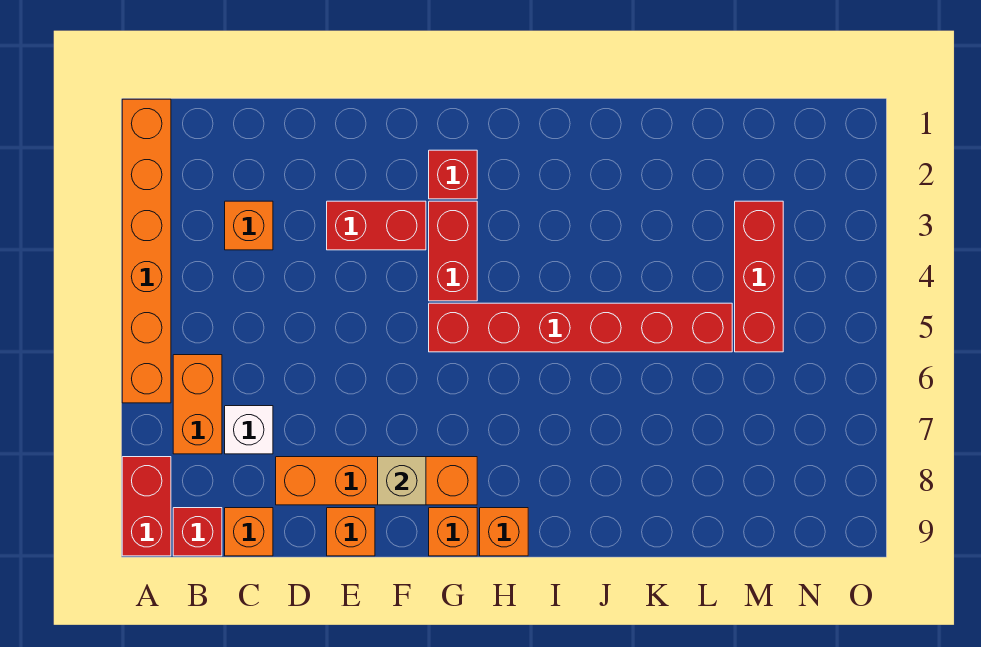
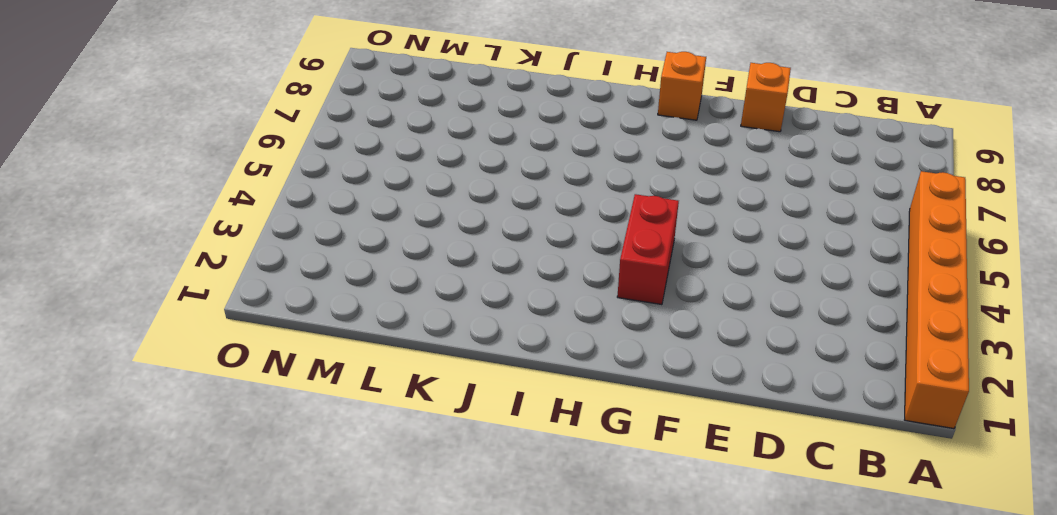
none -> red brick A8:A9 level 1
none -> orange brick B6:B7 level 1
none -> red brick B9 level 1

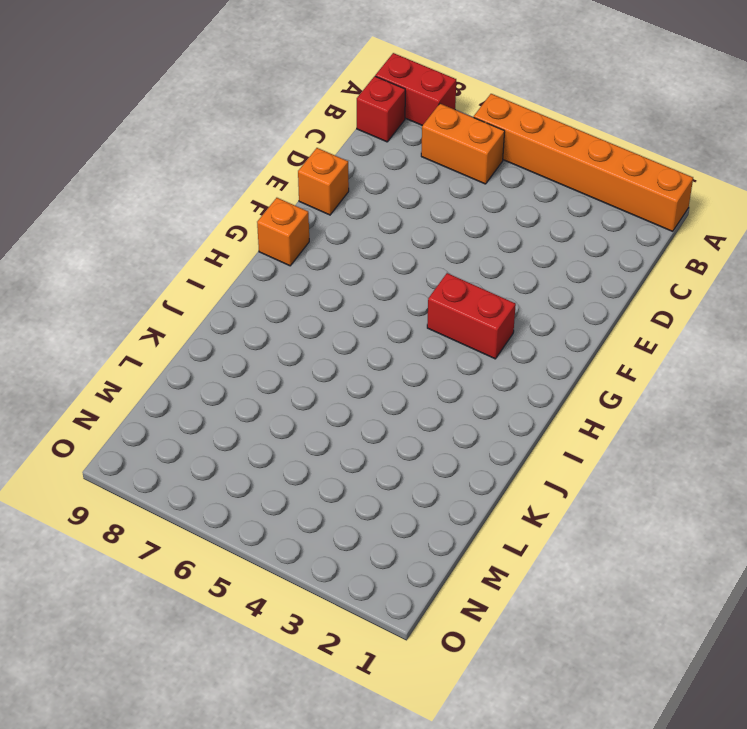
none -> orange brick C3 level 1
none -> white brick C7 level 1
none -> orange brick C9 level 1

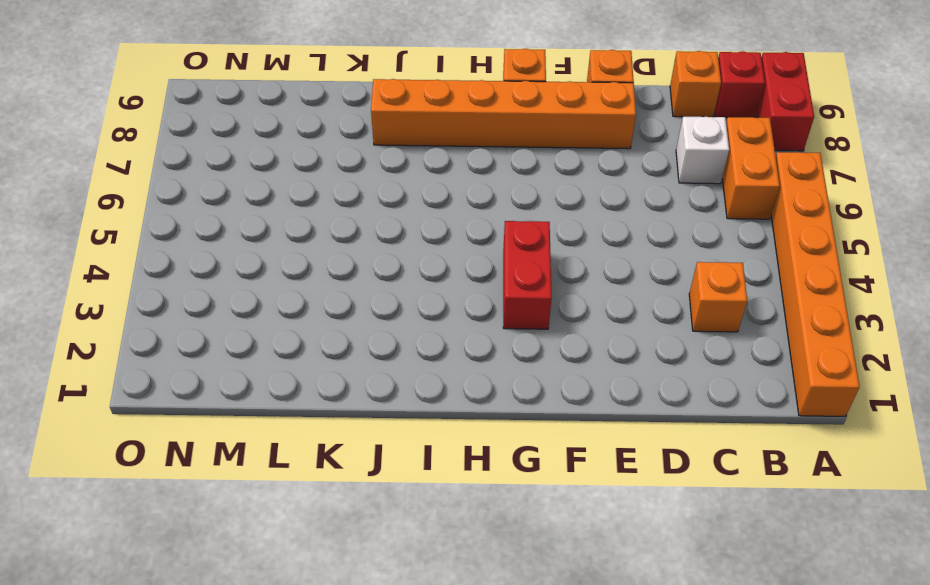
orange brick E8:J8 level 1 -> orange brick D8:G8 level 1
none -> red brick E3:F3 level 1
none -> red brick G2 level 1
none -> red brick G5:L5 level 1

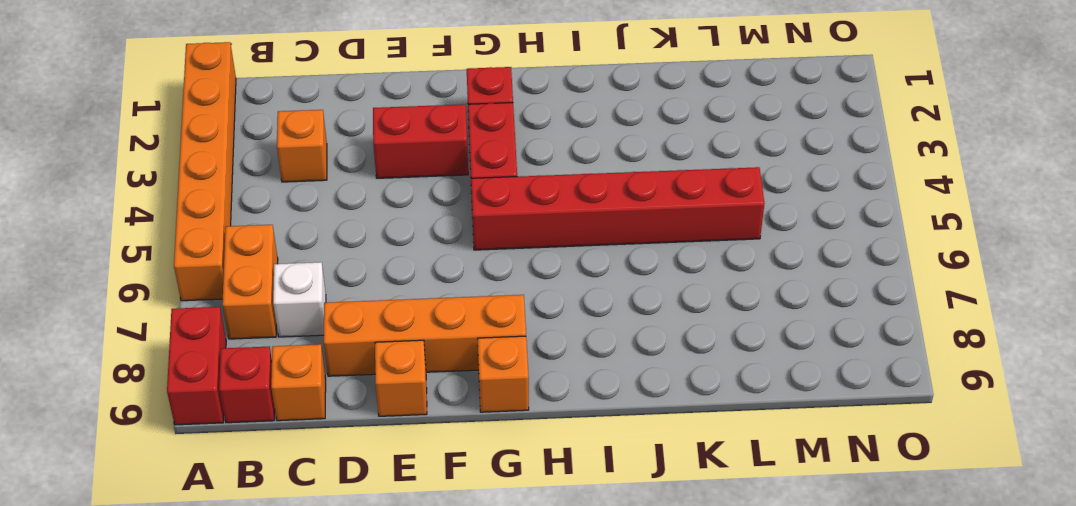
none -> orange brick H9 level 1
none -> red brick M3:M5 level 1
none -> tan brick F8 level 2

